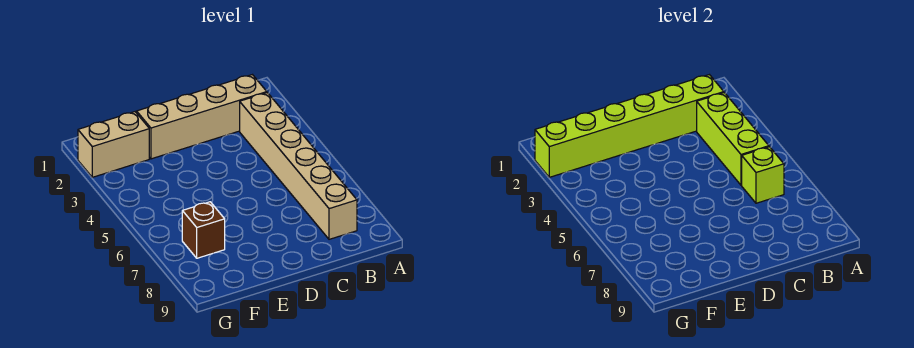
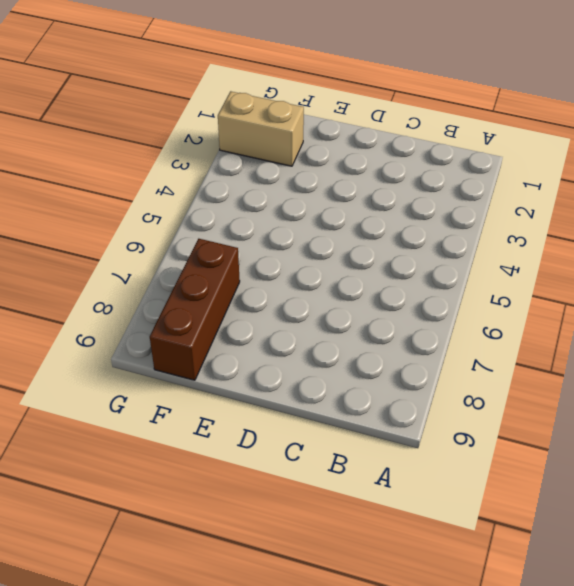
brown brick F7:F9 level 1 -> brown brick F7 level 1
none -> tan brick B2:E2 level 1
none -> tan brick B3:B8 level 1

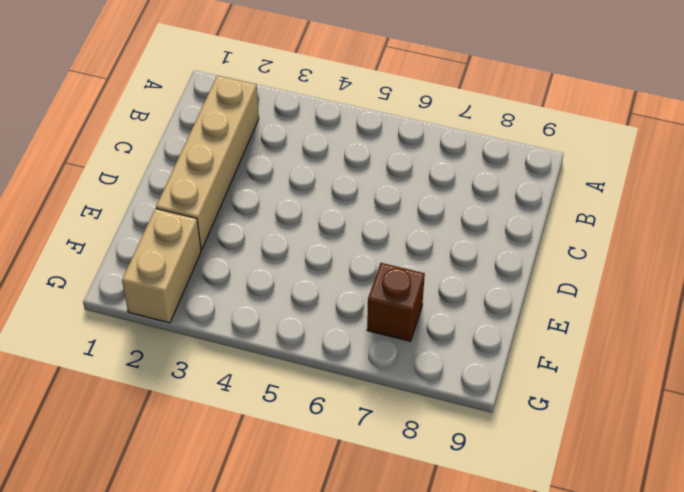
none -> tan brick B3:B8 level 1
none -> lime brick B2:G2 level 2

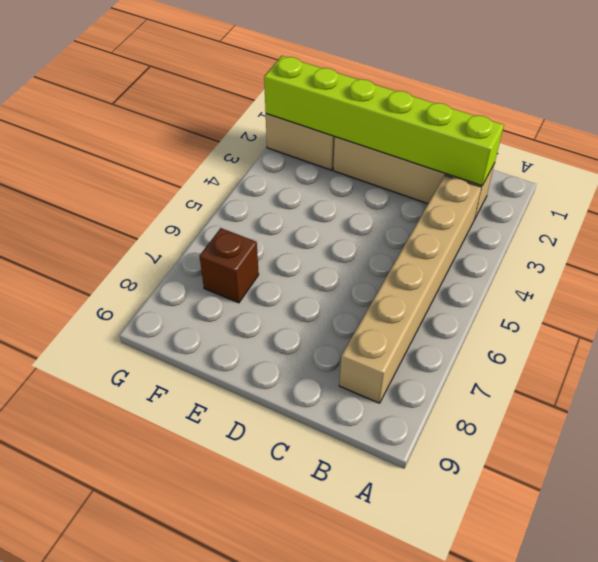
none -> lime brick B3:B5 level 2
none -> lime brick B6 level 2

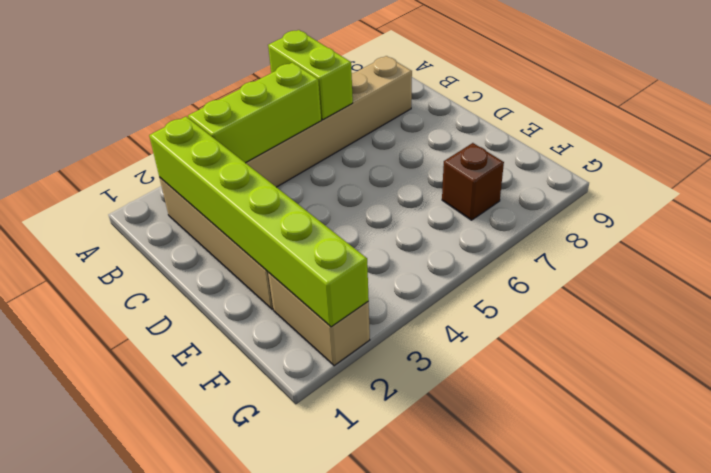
lime brick A6:B6 level 2 -> lime brick B6 level 2

